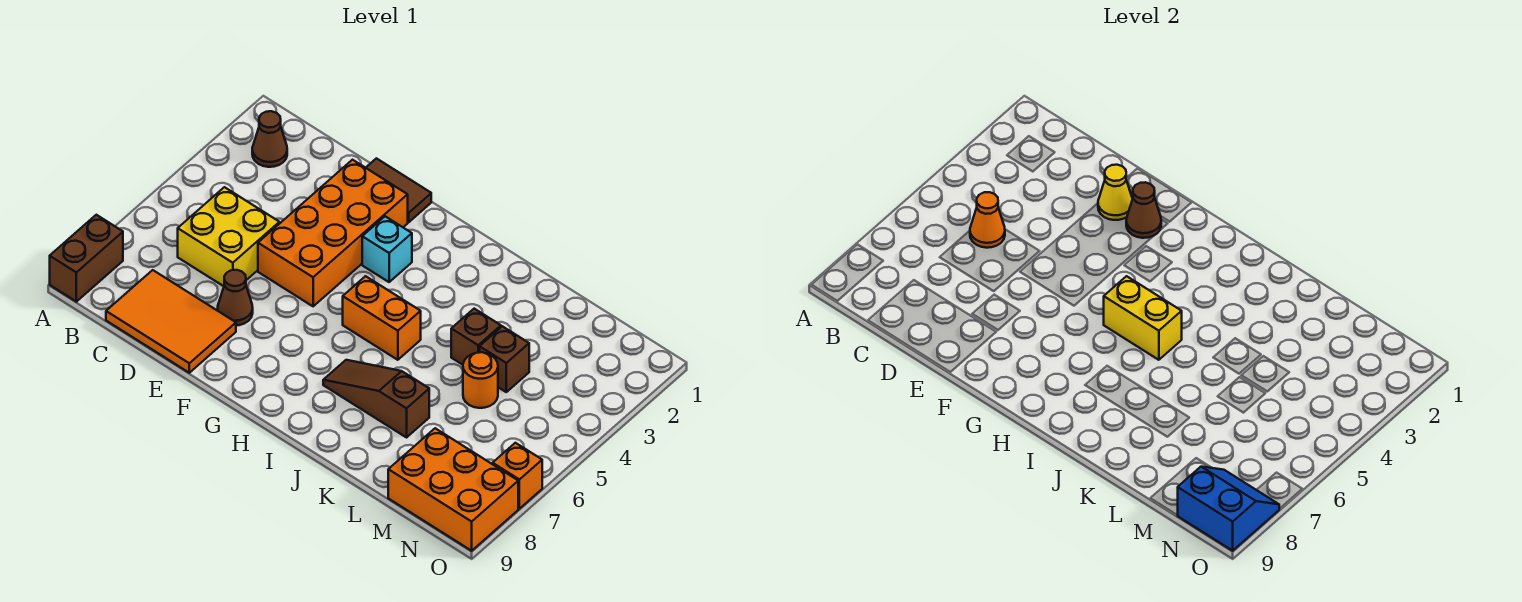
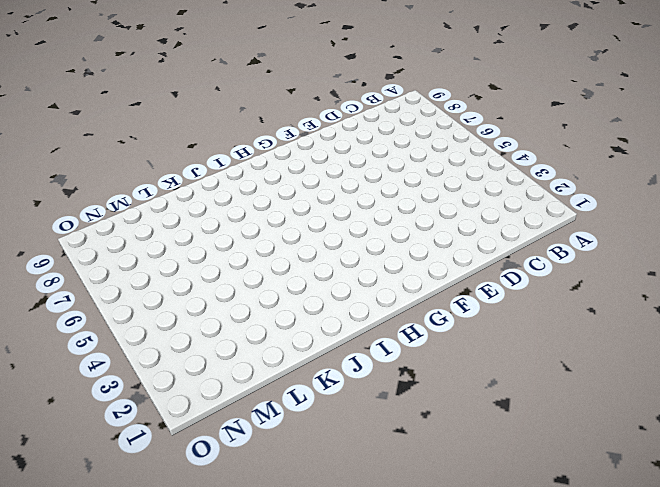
none -> brown brick A8:A9 level 1
none -> brown cone B2 level 1
none -> yellow brick C5:D6 level 1

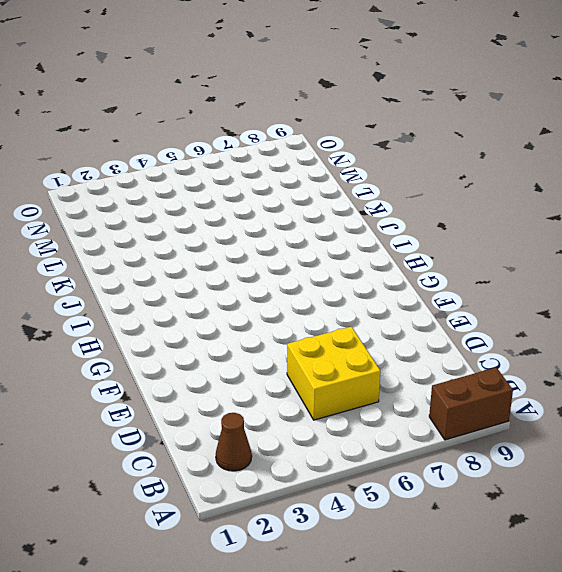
none -> orange tile C8:E9 level 1
none -> brown tile E1:F1 level 1
none -> orange brick E2:F5 level 1

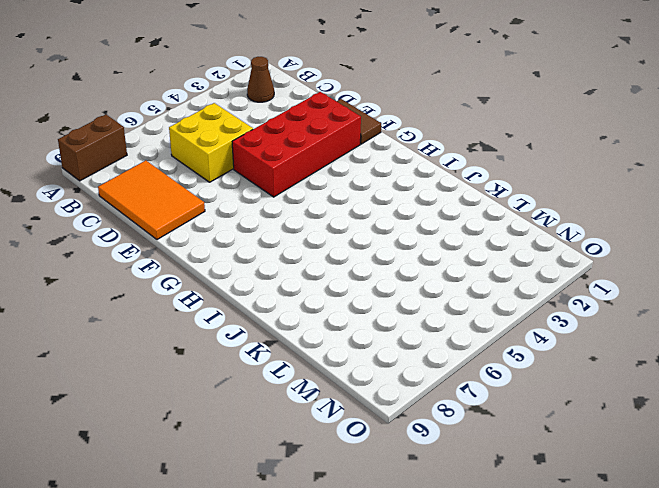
red brick E2:F5 level 1 -> orange brick E2:F5 level 1
none -> brown cone E7 level 1
none -> cyan brick G3 level 1
none -> orange brick H5:I5 level 1

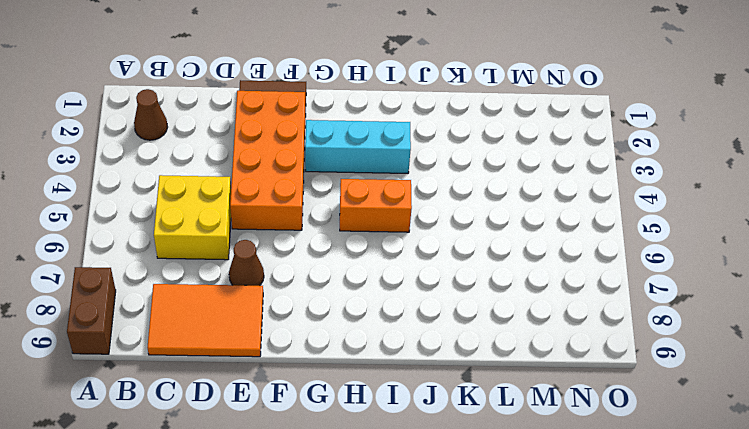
cyan brick G3:I3 level 1 -> cyan brick G3 level 1
none -> brown slope I7:K7 level 1 top K
none -> brown brick K4 level 1
none -> brown brick L4 level 1

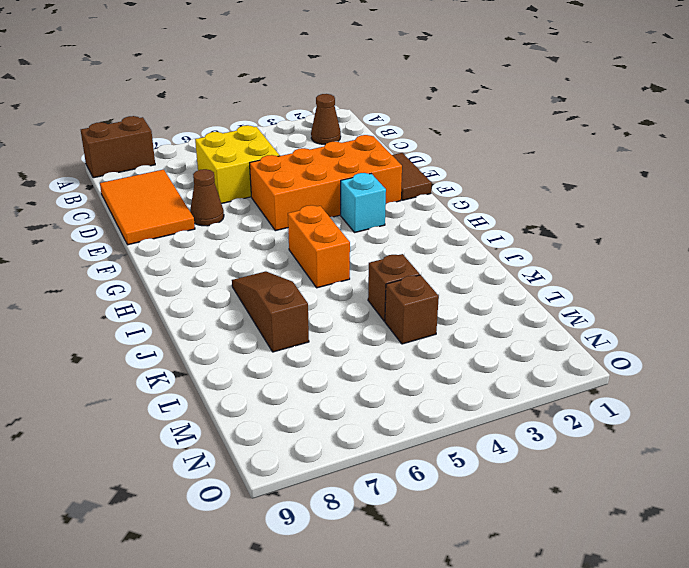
none -> orange round brick L5 level 1
none -> orange brick M8:O9 level 1
none -> orange brick O7 level 1

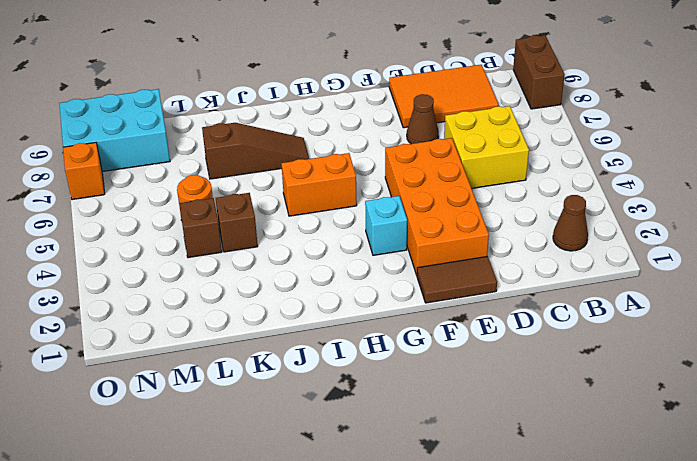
cyan brick M8:O9 level 1 -> orange brick M8:O9 level 1
none -> orange cone C5 level 2
none -> yellow cone E2 level 2
none -> brown cone F2 level 2

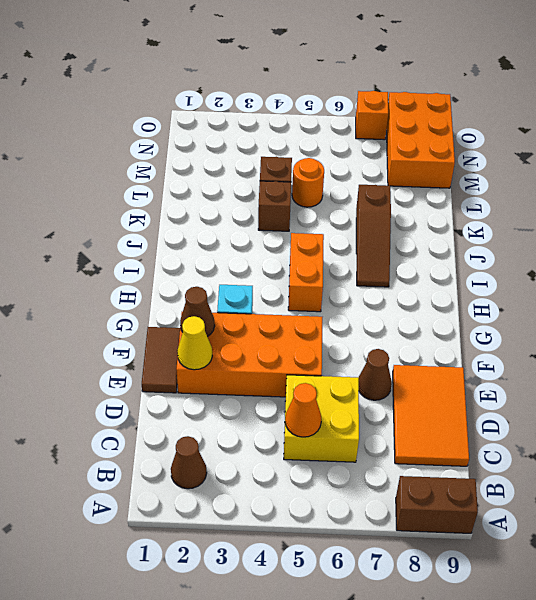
none -> yellow brick H5:I5 level 2
none -> blue slope N8:O9 level 2 top 9

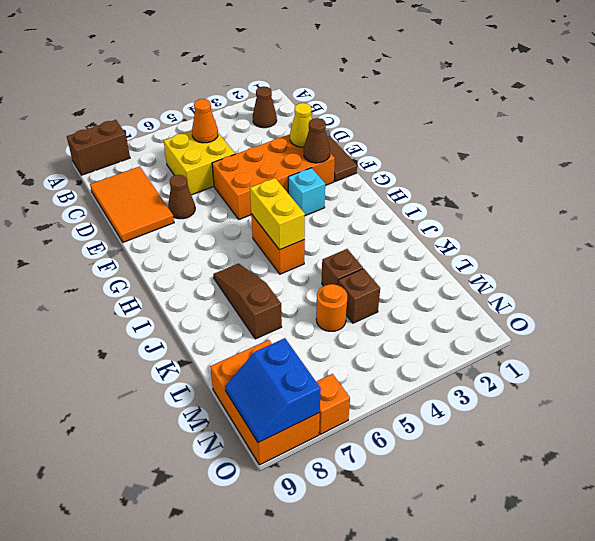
blue slope N8:O9 level 2 top 8 -> blue slope N8:O9 level 2 top 9

